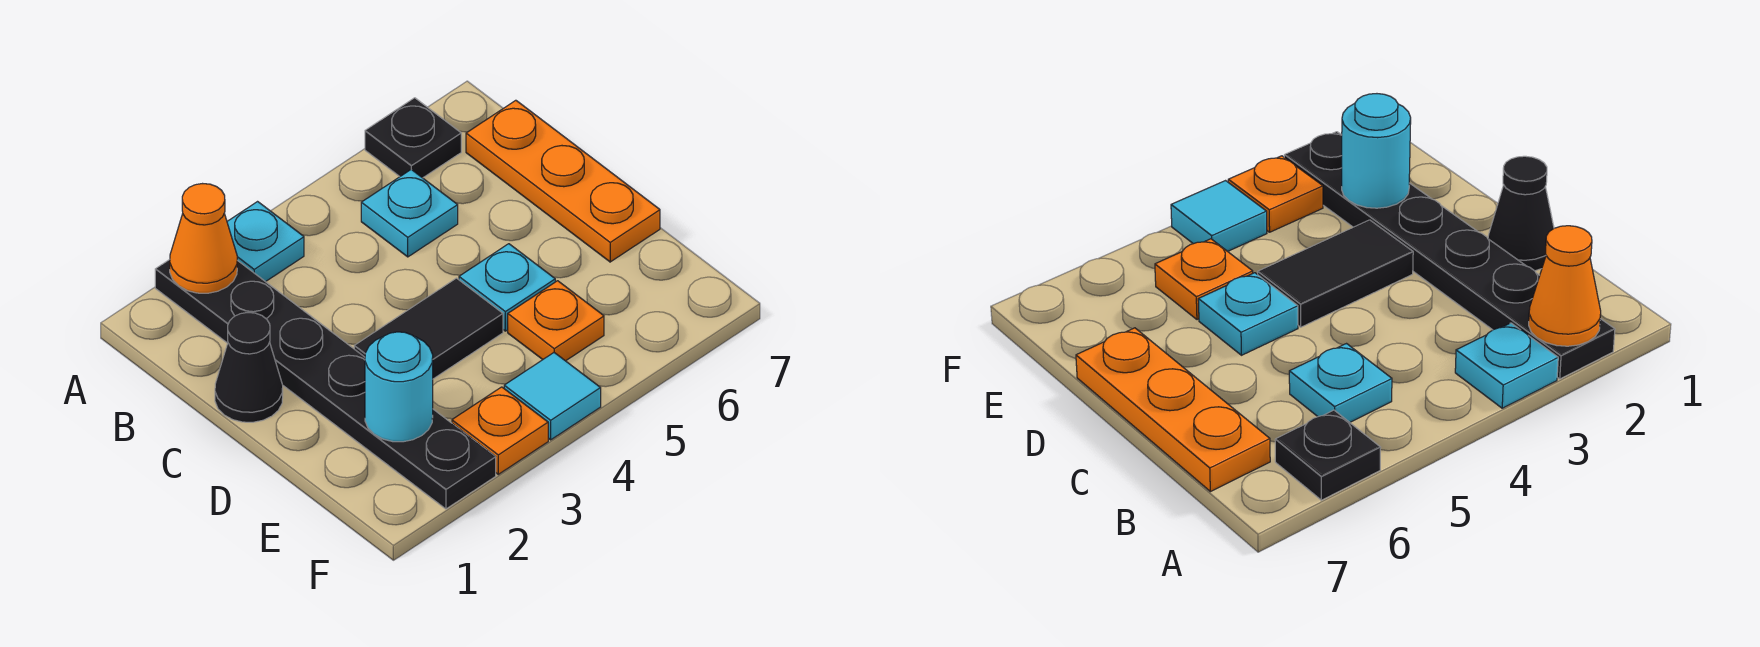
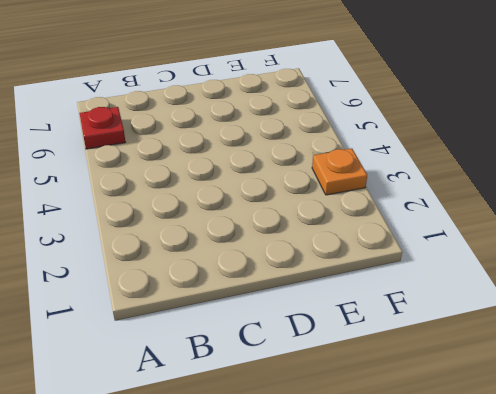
red plate A6 level 1 -> black plate A6 level 1
none -> black plate A2:F2 level 1
none -> cyan plate A3 level 1
none -> cyan plate B5 level 1

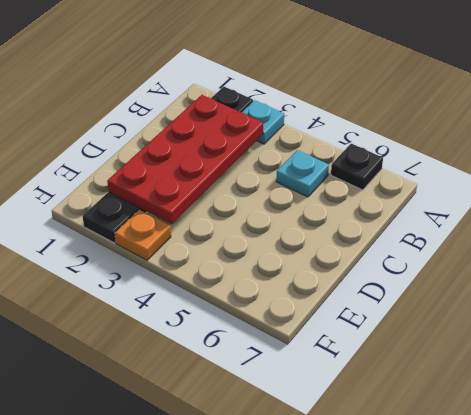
red plate B2:E3 level 2 -> cyan round brick E2 level 2
none -> orange plate B7:D7 level 1
none -> black cone C1 level 1
none -> black tile D3:D4 level 1

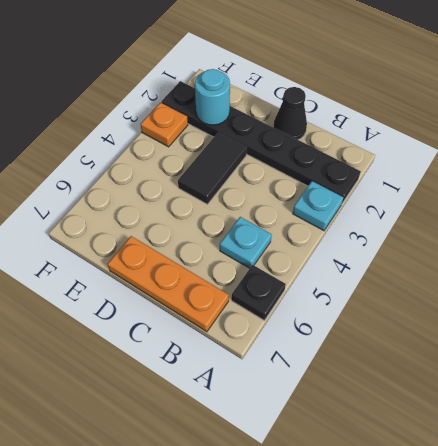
none -> cyan plate D5 level 1
none -> orange plate E5 level 1
none -> cyan tile F4 level 1

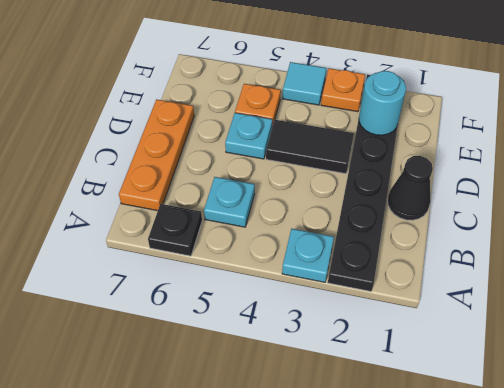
none -> orange cone A2 level 2

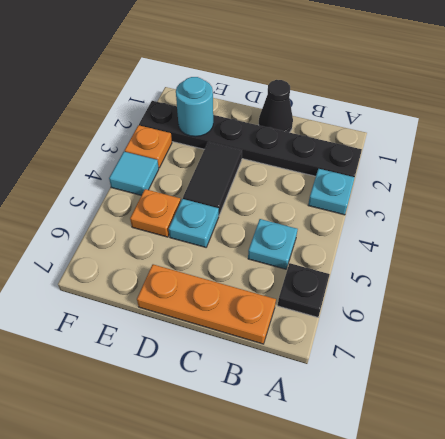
none -> orange cone A2 level 2

